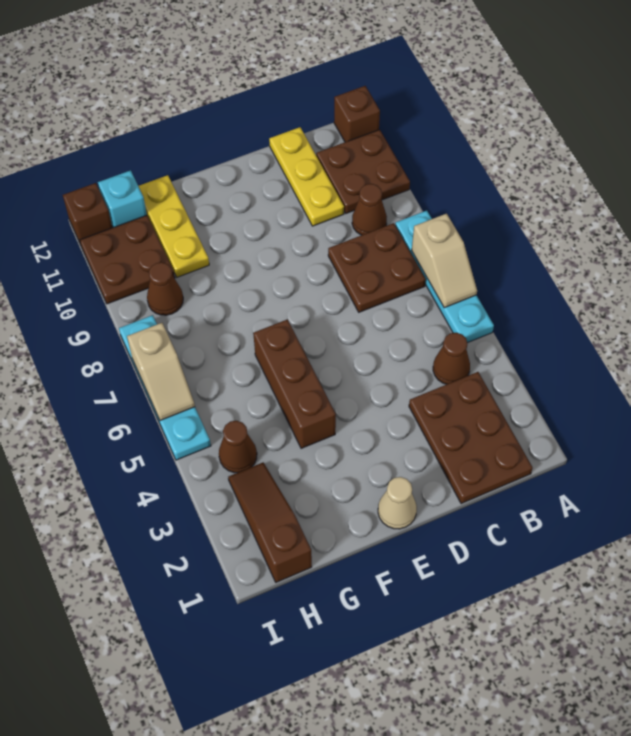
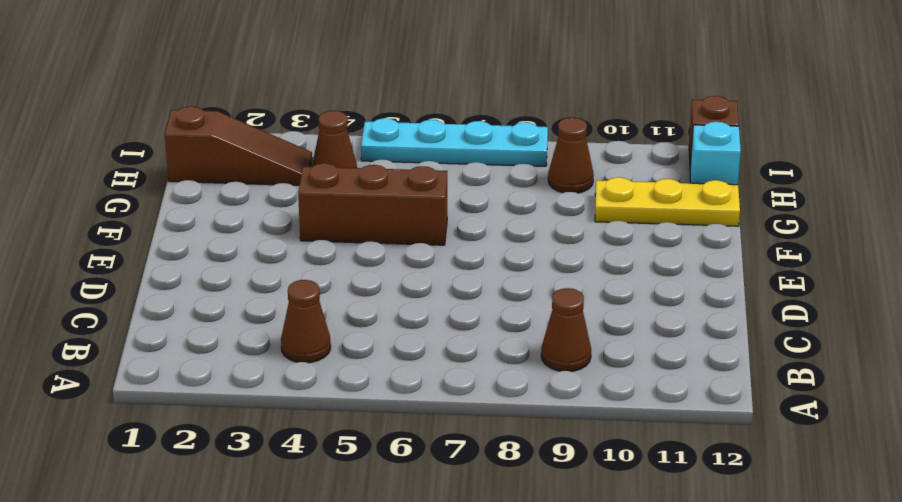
none -> cyan plate A5:A8 level 1
none -> brown plate A10:B11 level 1
none -> brown brick A12 level 1

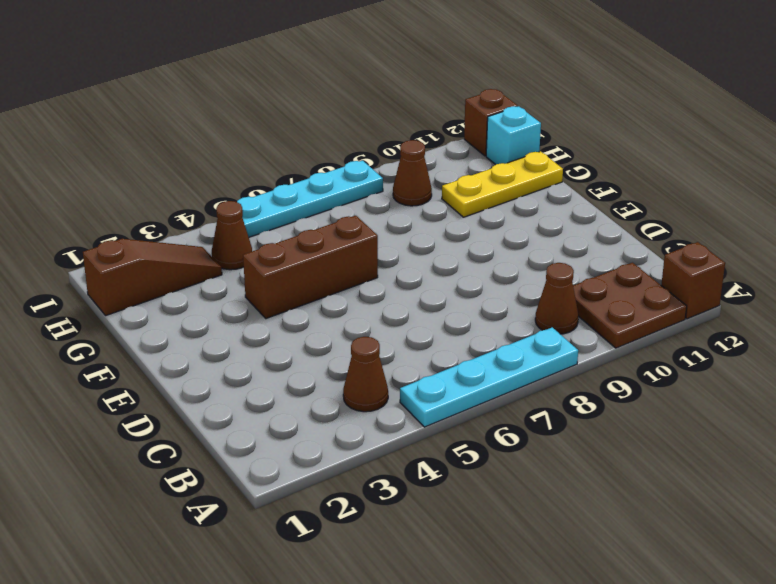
none -> brown plate B1:C3 level 1
none -> brown plate B7:C8 level 1
none -> yellow plate C10:C12 level 1

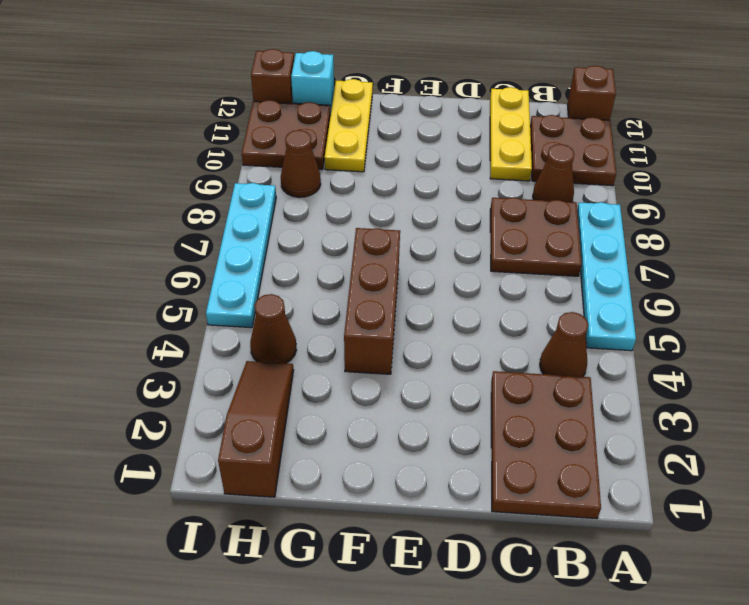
none -> tan cone E1 level 1
none -> tan slope A6:A7 level 2 top 7
none -> tan slope I6:I7 level 2 top 7

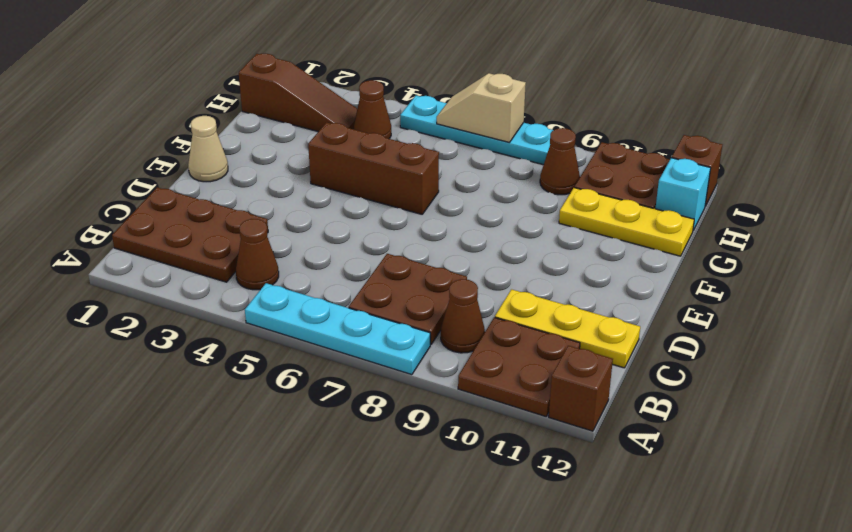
none -> tan slope A6:A7 level 2 top 7

